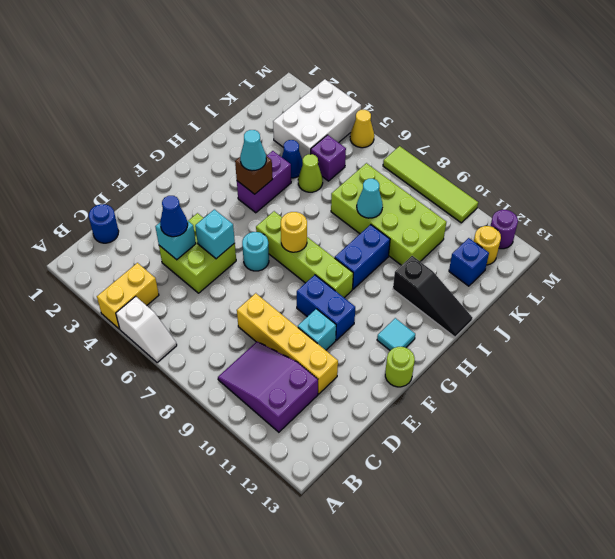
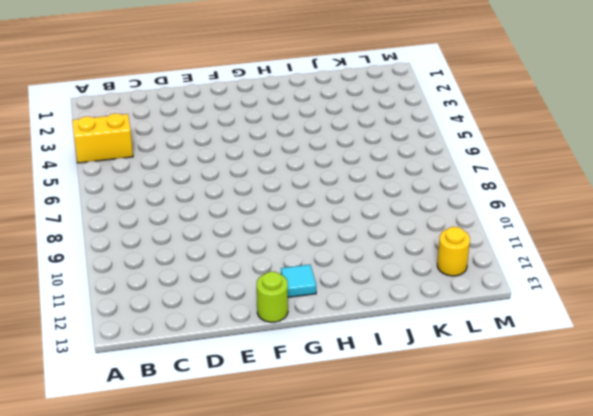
none -> white slope A5:A6 level 1 top 5
none -> purple slope B9:C11 level 1 top 11
none -> blue round brick C1 level 1
none -> lime brick D4:E5 level 1

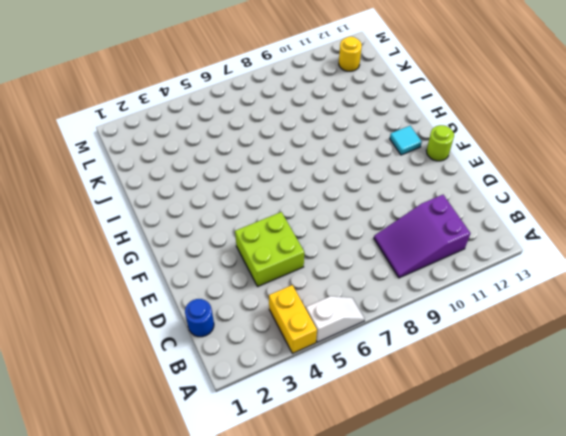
none -> yellow brick D8:D11 level 1
none -> cyan brick E10 level 1
none -> cyan round brick F6 level 1
none -> blue brick F9:F10 level 1

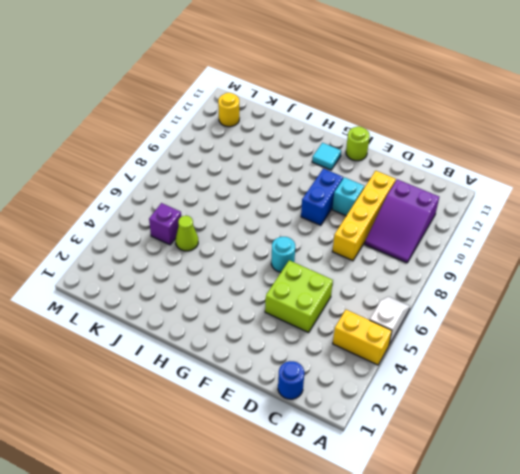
none -> lime brick G6:G9 level 1
none -> purple brick H4:I4 level 1
none -> blue brick H9:I9 level 1
none -> black slope I11:I13 level 1 top 11

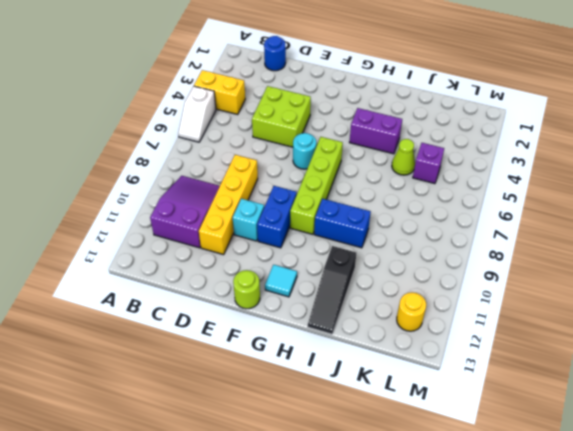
none -> blue cone J4 level 1
none -> lime brick J7:K10 level 1
none -> white brick K3:M4 level 1
none -> blue brick K12 level 1

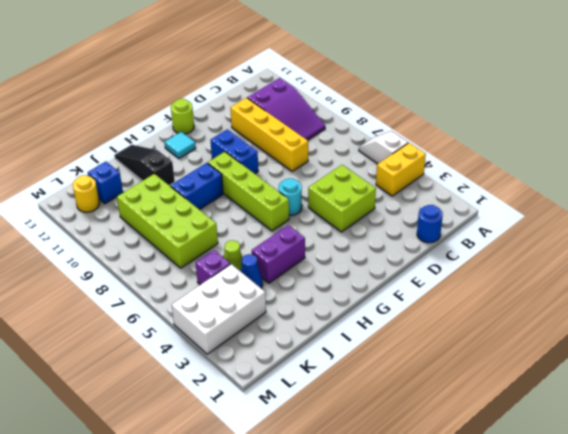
none -> cyan brick E10 level 1
none -> yellow cone M5 level 1
none -> lime tile M7:M10 level 1
none -> purple round brick M12 level 1

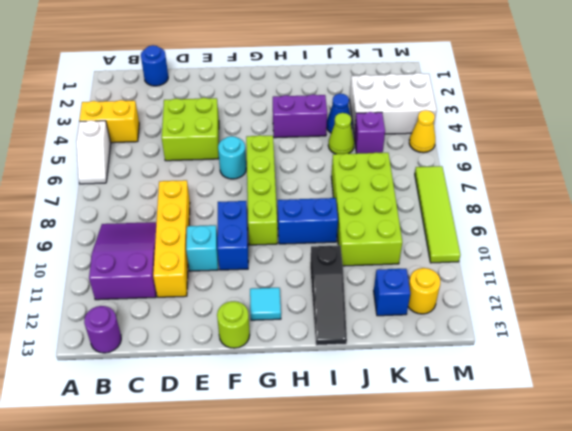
purple round brick B13 level 1 -> purple round brick M12 level 1
none -> cyan brick D4 level 2
none -> cyan brick E5 level 2
none -> yellow round brick G7 level 2
none -> brown brick H4 level 2

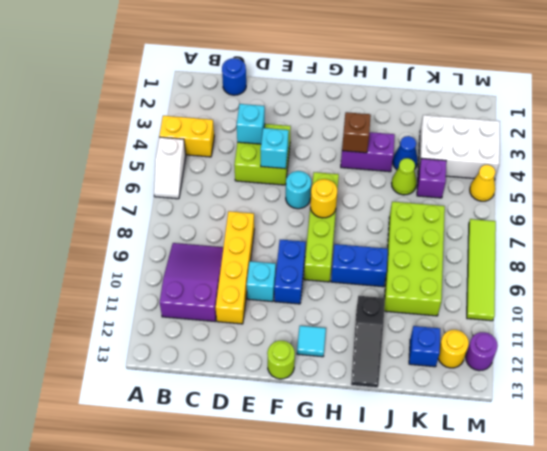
none -> cyan cone J8 level 2
none -> blue cone D4 level 3
none -> cyan cone H4 level 3

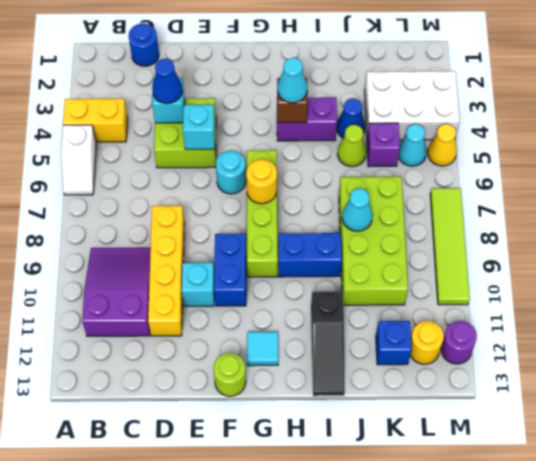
cyan cone L5 level 1 -> none

